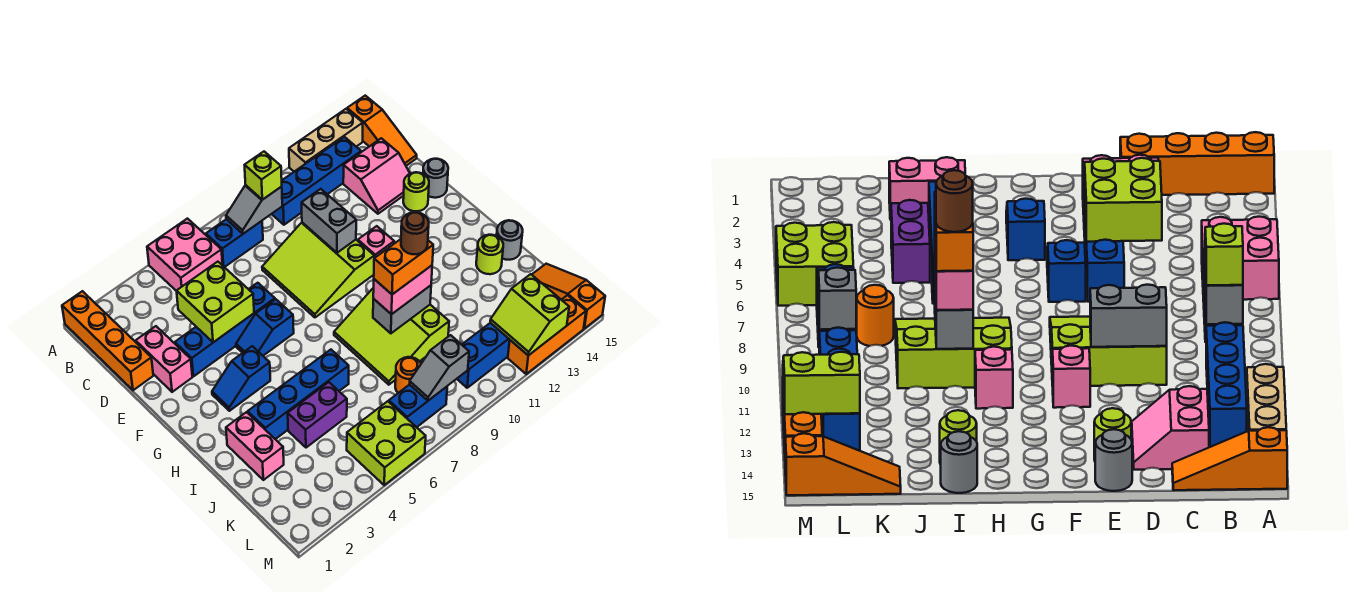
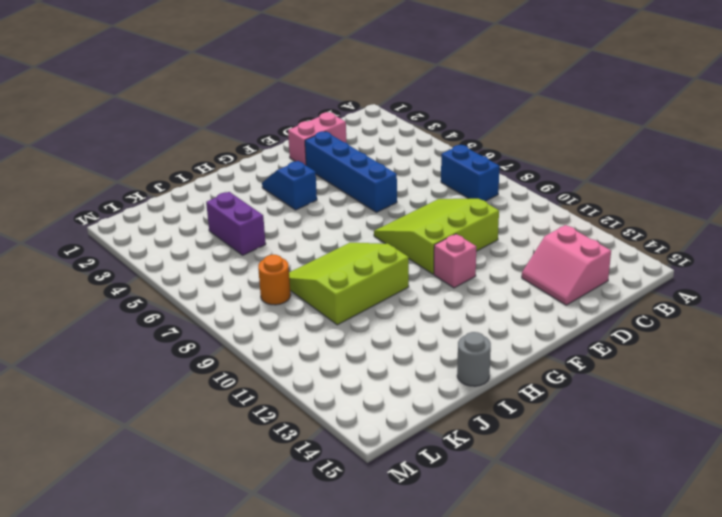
none -> orange brick A1:D1 level 1
none -> pink brick A5:B6 level 1
none -> tan brick A12:A14 level 1
none -> orange slope A15:C15 level 1 top A

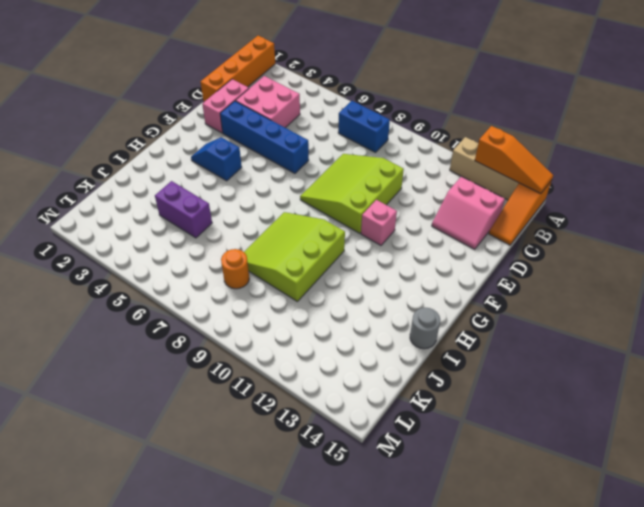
orange slope A13:A15 level 2 top 13 -> orange slope K15:M15 level 1 top M
pink brick C3:D4 level 1 -> pink brick A5:B6 level 1
none -> blue brick B10:B13 level 1
none -> lime round brick E14 level 1
none -> grey round brick E15 level 1
none -> blue slope F5:F6 level 1 top 6

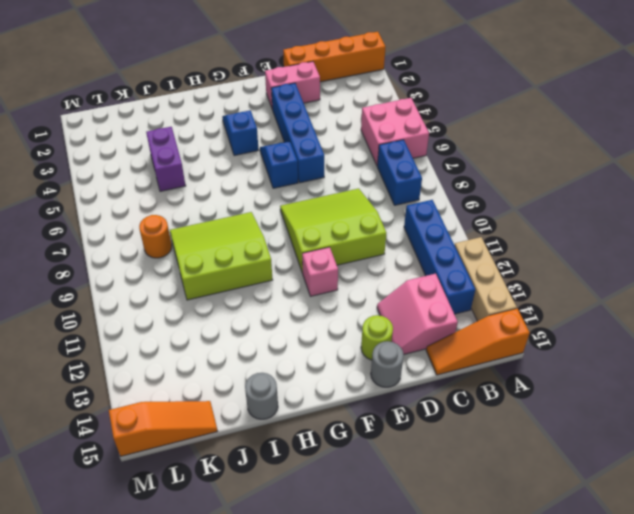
none -> pink brick H11 level 1
none -> pink brick I2:J2 level 1
none -> blue brick I3:I6 level 1
none -> lime round brick I14 level 1

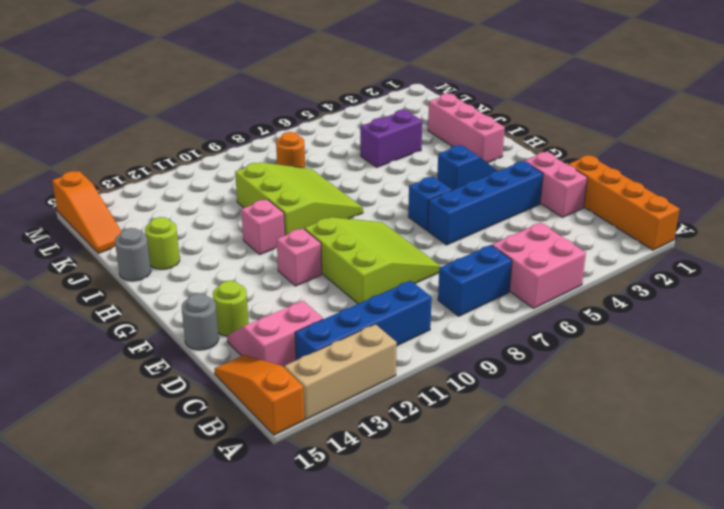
pink brick H2:J2 level 1 -> pink brick I2:J2 level 1
none -> blue brick I3:I6 level 1
none -> lime brick L5:M6 level 1
none -> blue brick L7:L8 level 1
none -> blue brick L10:L13 level 1

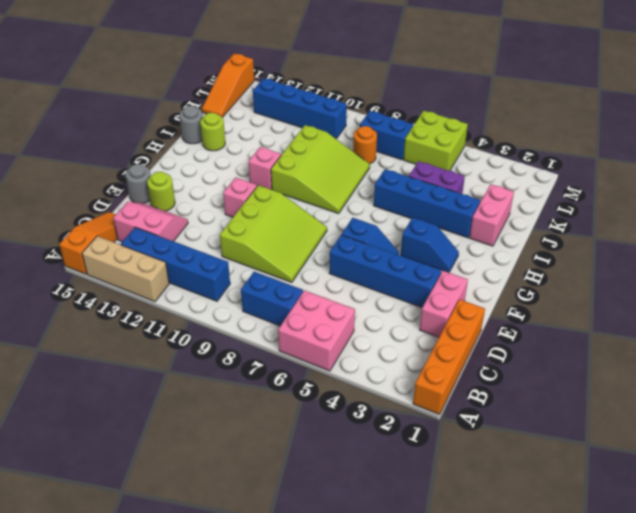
none -> orange brick M12:M14 level 1
none -> grey slope B8:B9 level 2 top 9
none -> lime brick D4:E5 level 2
none -> grey brick D10:E10 level 2

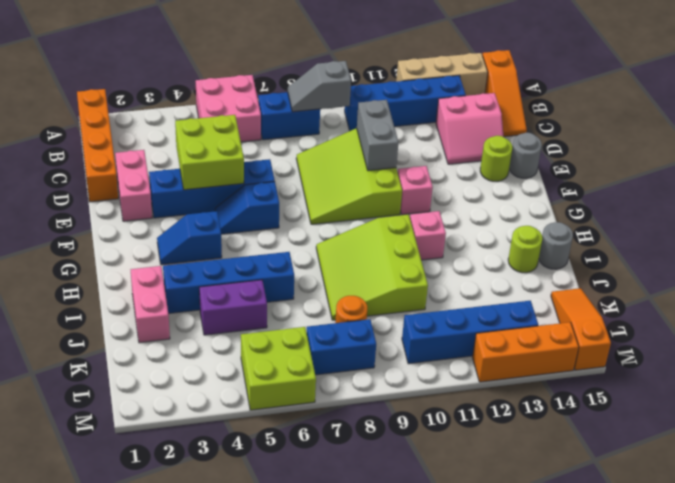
none -> grey brick I9:I10 level 2
none -> grey slope L8:L9 level 2 top 9
none -> lime slope L12:M13 level 2 top 13
none -> lime brick B9 level 3

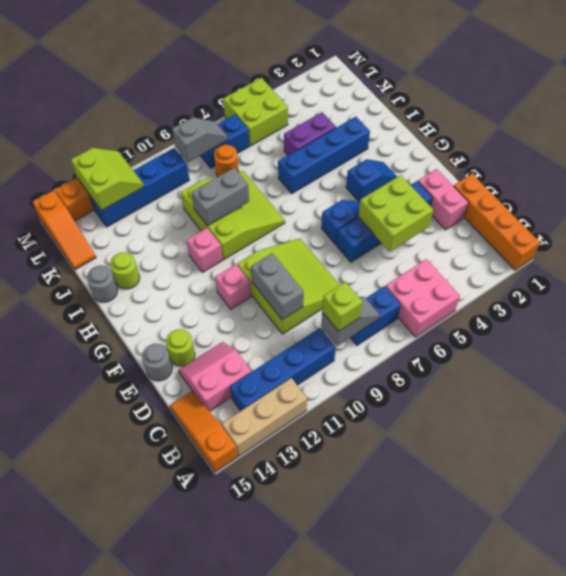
none -> pink brick I2:J2 level 1
none -> pink brick I9:I10 level 3
none -> orange brick I9:I10 level 4
none -> brown round brick I10 level 5

